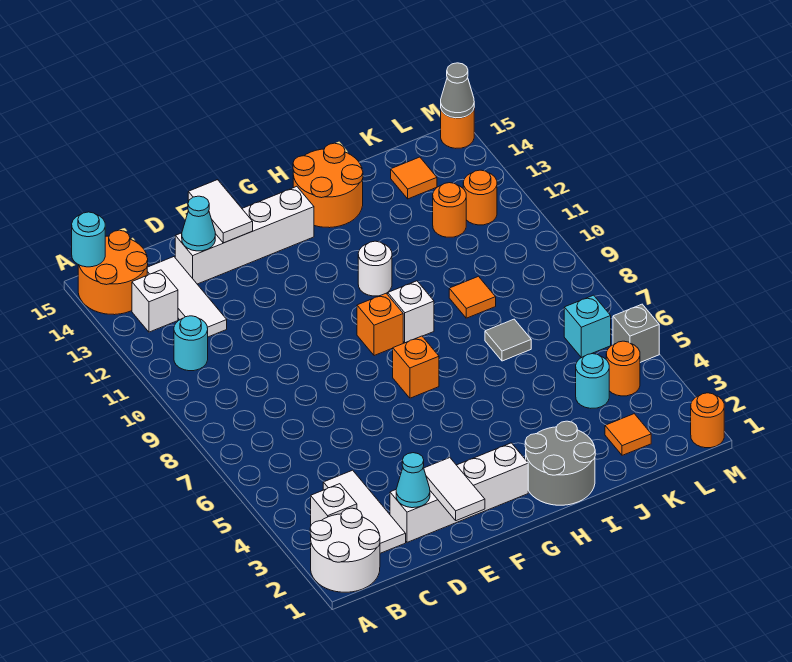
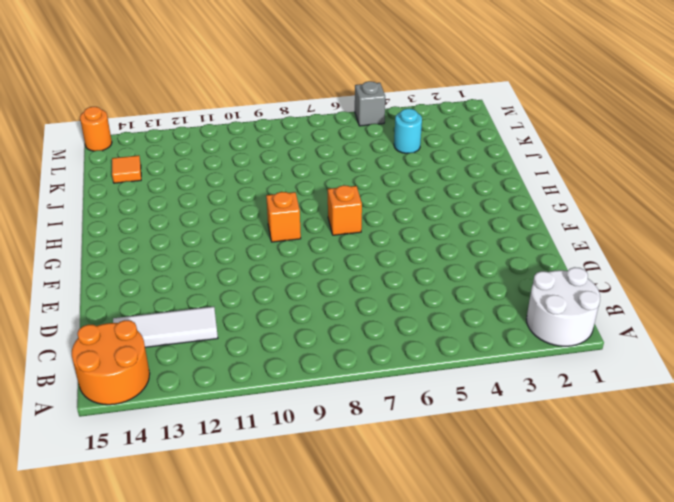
none -> white brick B3 level 1
none -> cyan round brick B11 level 1
none -> white brick B13 level 1
none -> white tile C2:C4 level 1

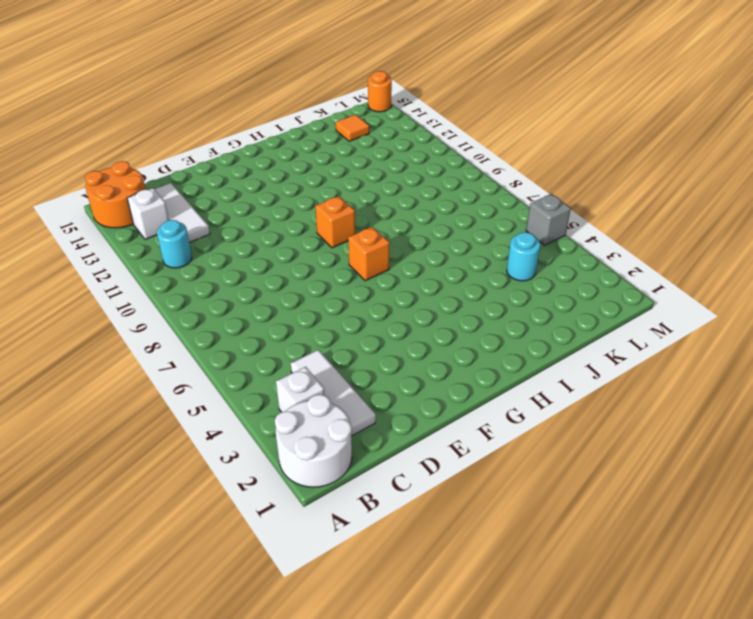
none -> white brick D2:G2 level 1
none -> white brick D14:G14 level 1
none -> grey round brick H1:I2 level 1
none -> white brick H9 level 1

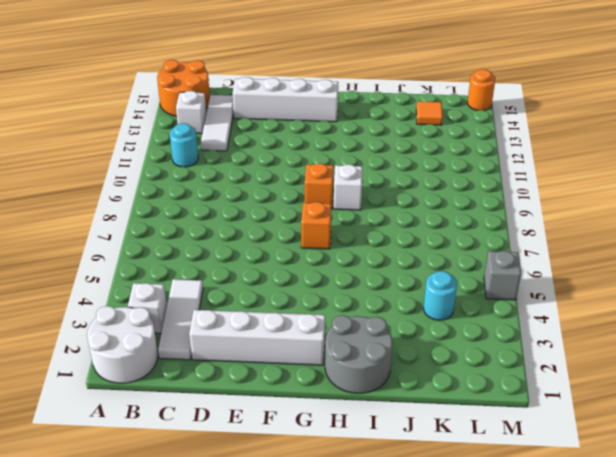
none -> white round brick H11 level 1
none -> orange round brick H14:I15 level 1
none -> grey tile J7 level 1
none -> orange tile J9 level 1

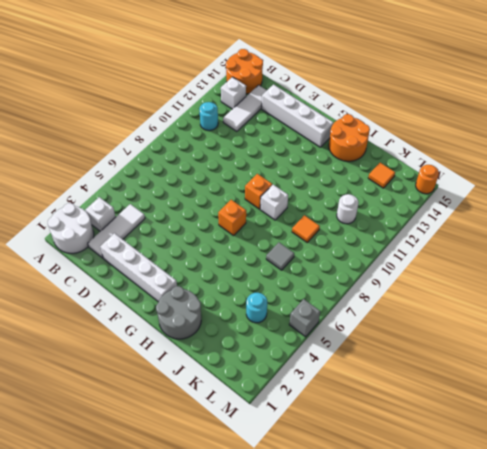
white round brick K11 level 1 -> white round brick H11 level 1
none -> orange tile K2 level 1
none -> orange round brick K12 level 1
none -> orange round brick L4 level 1
none -> cyan brick L6 level 1

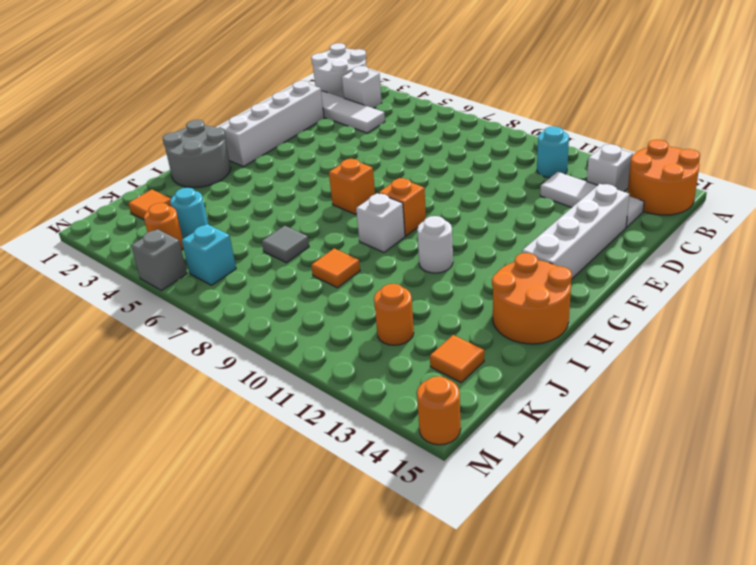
none -> orange round brick L12 level 1
none -> orange round brick M1 level 1
none -> cyan round brick A15 level 2
none -> cyan cone D2 level 2

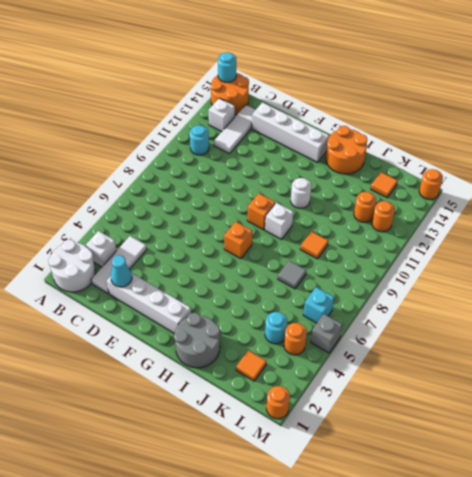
none -> cyan cone D14 level 2
none -> white tile E1:E2 level 2
none -> white tile E14:E15 level 2
none -> grey cone M15 level 2

